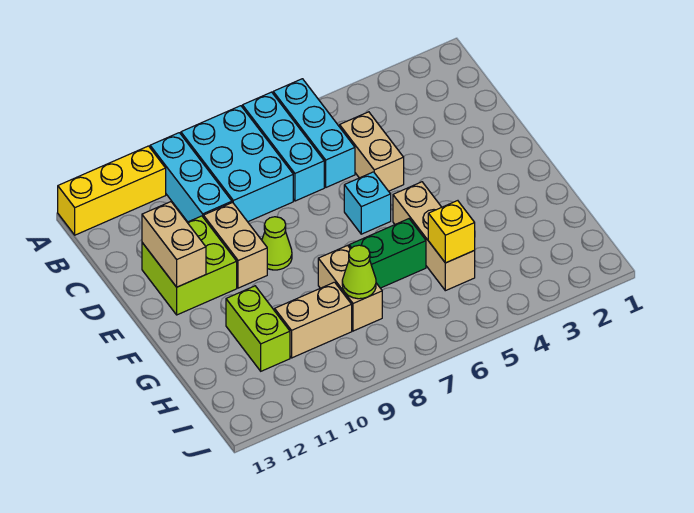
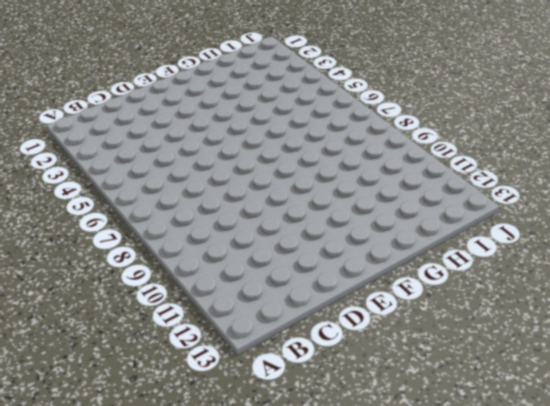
none -> cyan brick A6:C6 level 1
none -> cyan brick A7:C7 level 1
none -> cyan brick A8:C9 level 1

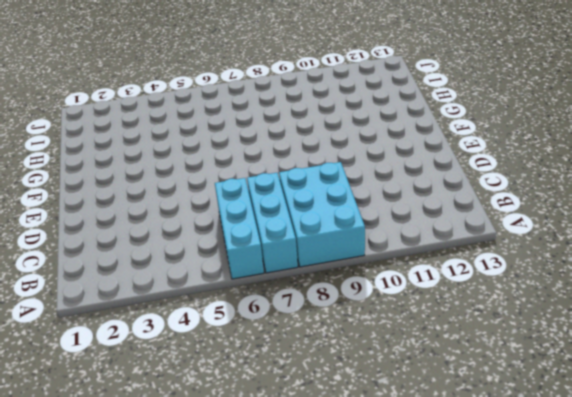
none -> cyan brick A10:C10 level 1
none -> yellow brick A11:A13 level 1
none -> tan brick C5:D5 level 1

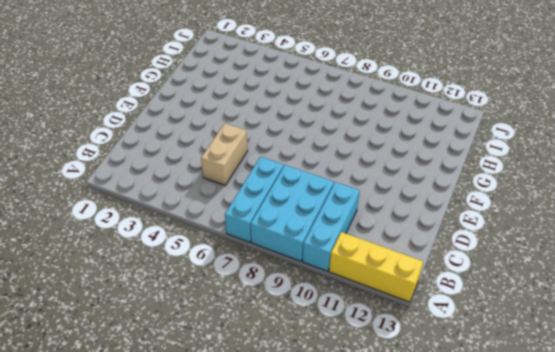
none -> cyan brick A6:C6 level 1
none -> tan brick D10:E10 level 1
none -> lime brick D11:E12 level 1

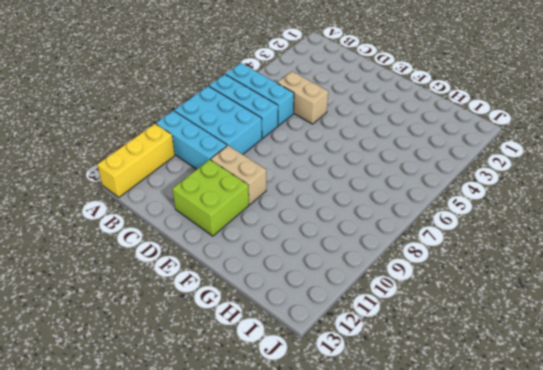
none -> cyan brick E6 level 1
none -> lime cone E9 level 1
none -> tan brick F5:H5 level 1

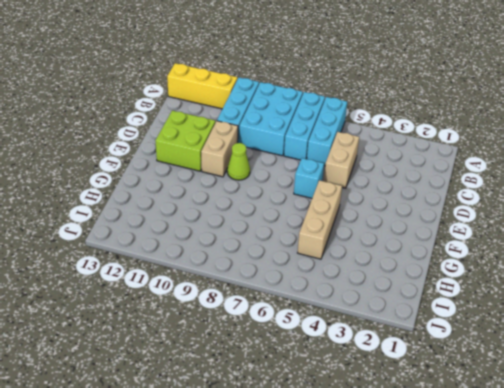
none -> green brick G6:G7 level 1
none -> tan brick G8:H8 level 1
none -> lime brick G11:H11 level 1

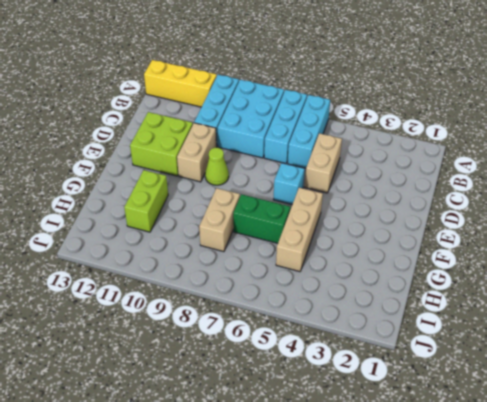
none -> tan brick H9:H10 level 1
none -> tan brick D12:E12 level 2
none -> yellow brick H5 level 2

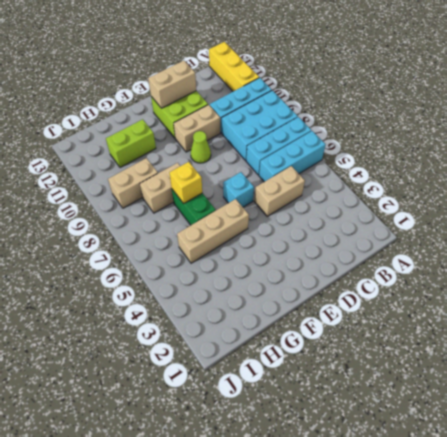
yellow brick G7 level 2 -> yellow brick H5 level 2
tan brick H9:I9 level 1 -> tan brick H9:H10 level 1
none -> lime cone H8 level 2

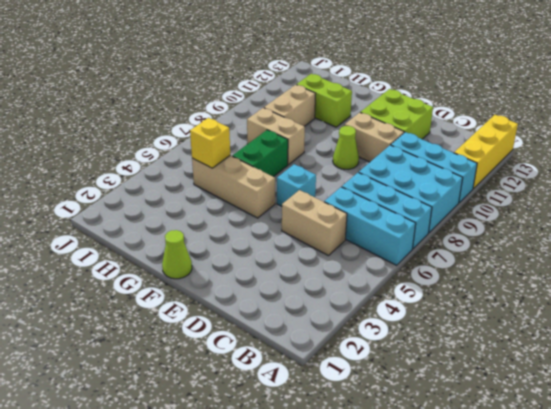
lime cone F1 level 1 -> lime cone H8 level 2
none -> tan brick D12:E12 level 2

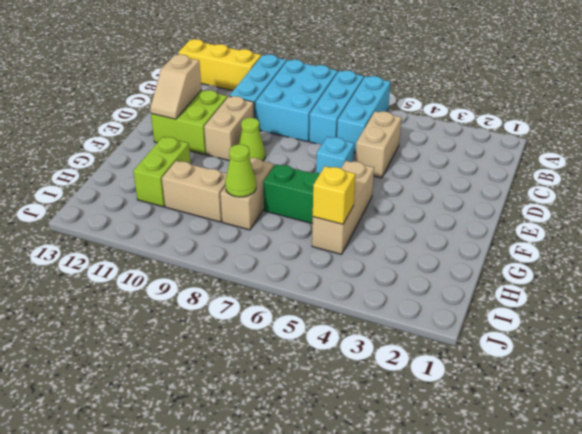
tan slope D12:E12 level 2 top D -> tan brick D12:E12 level 2

